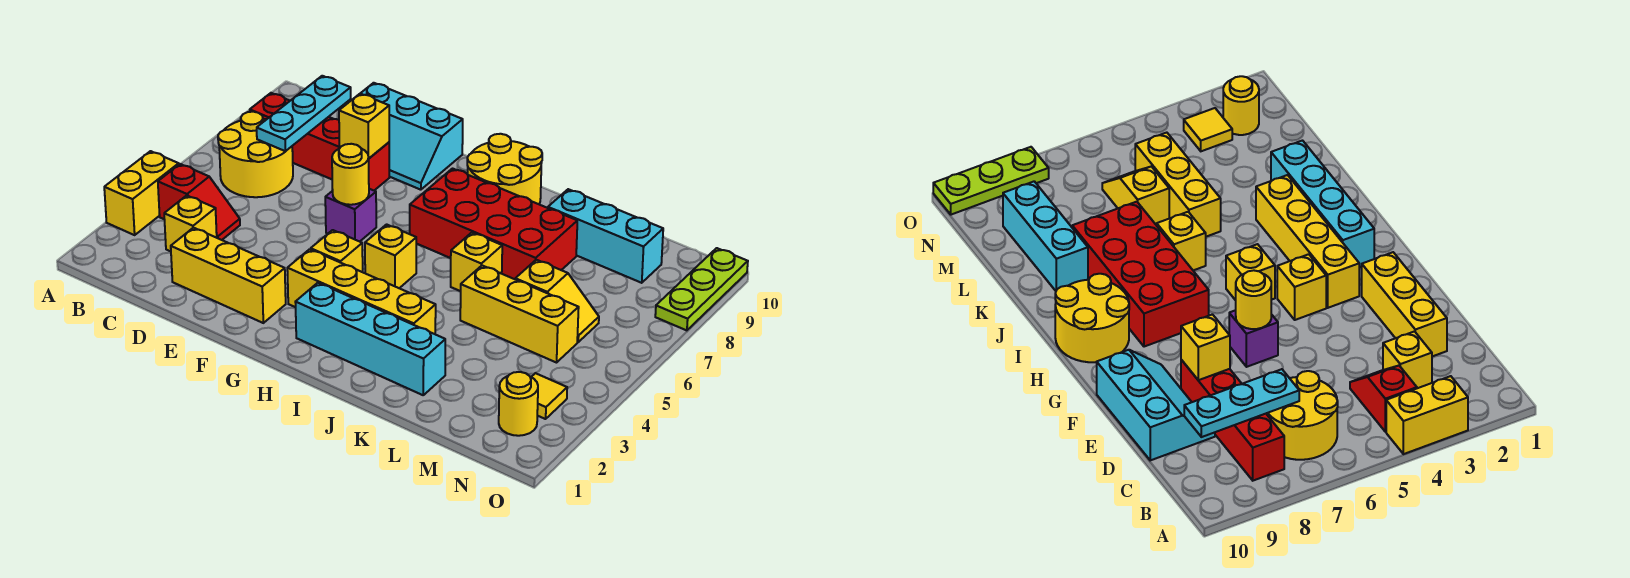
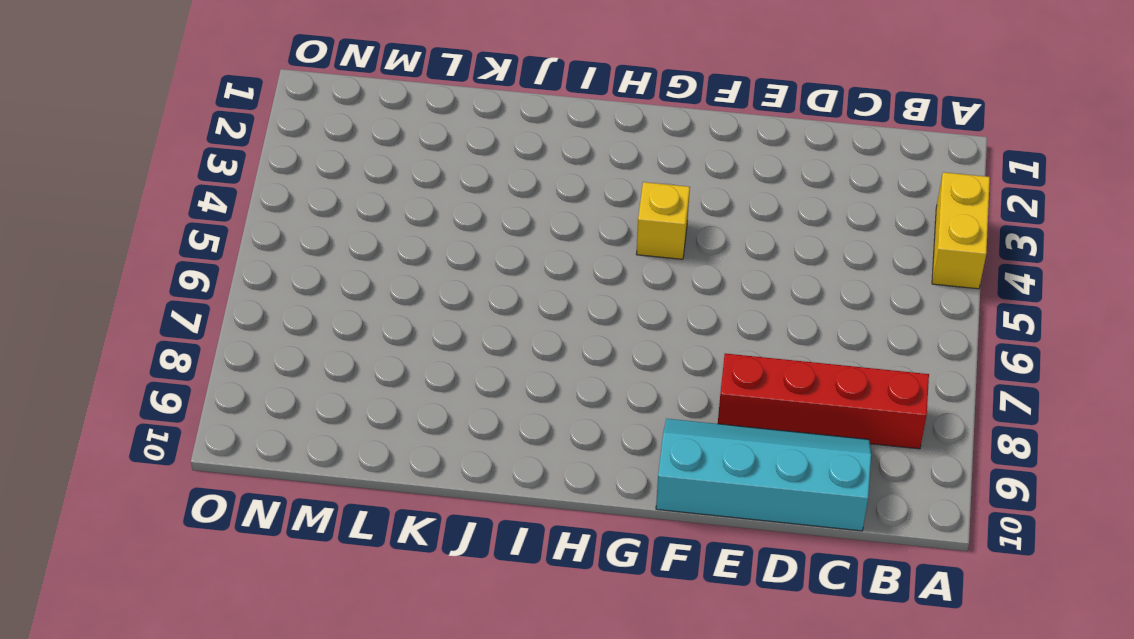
cyan slope C9:F10 level 1 top 10 -> cyan slope D9:F10 level 1 top 10
none -> red slope B4:C4 level 1 top B
none -> yellow round brick B6:C7 level 1
none -> yellow brick C3 level 1

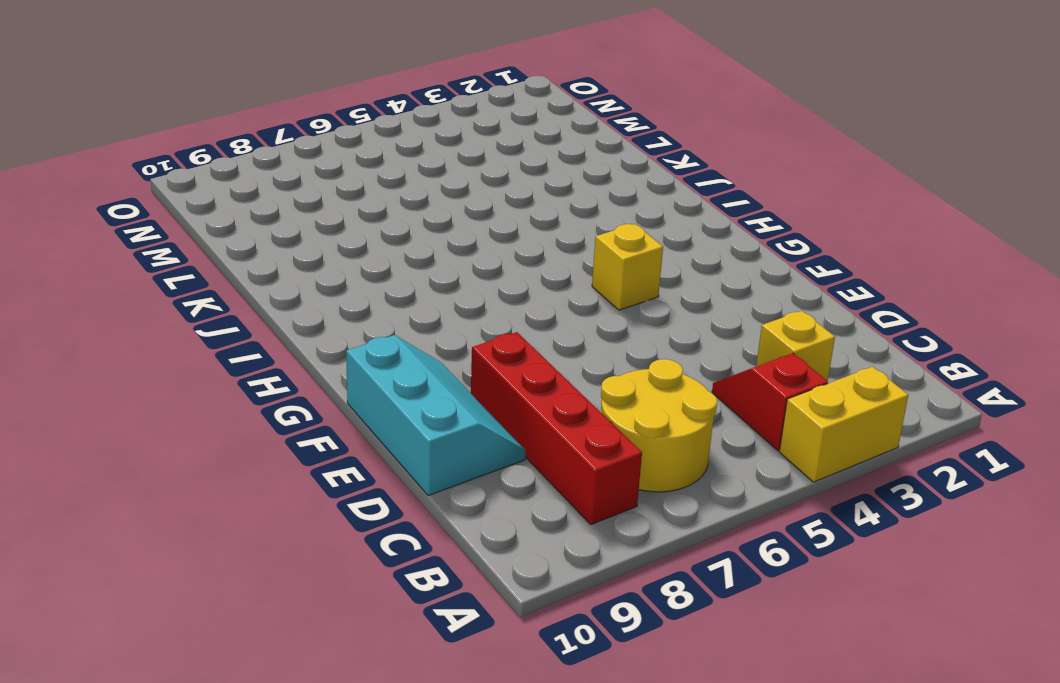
none -> yellow brick D2:F2 level 1
none -> purple brick F6 level 1
none -> yellow brick G3:J3 level 1

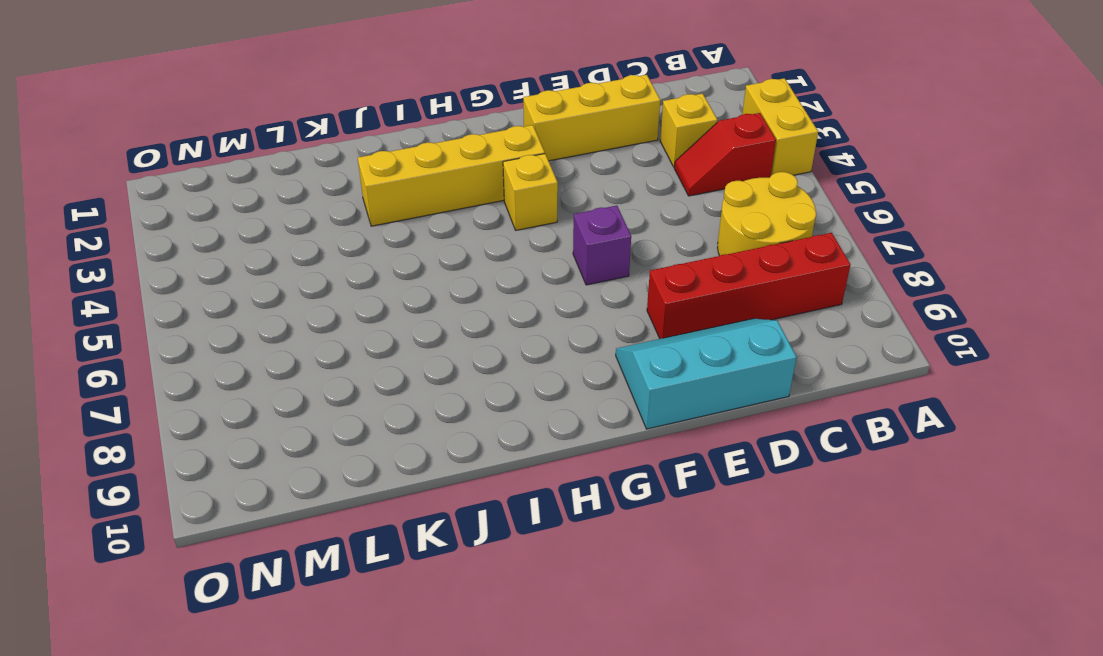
none -> cyan brick H2:K2 level 1
none -> yellow brick H5 level 1
none -> red brick H7:K8 level 1

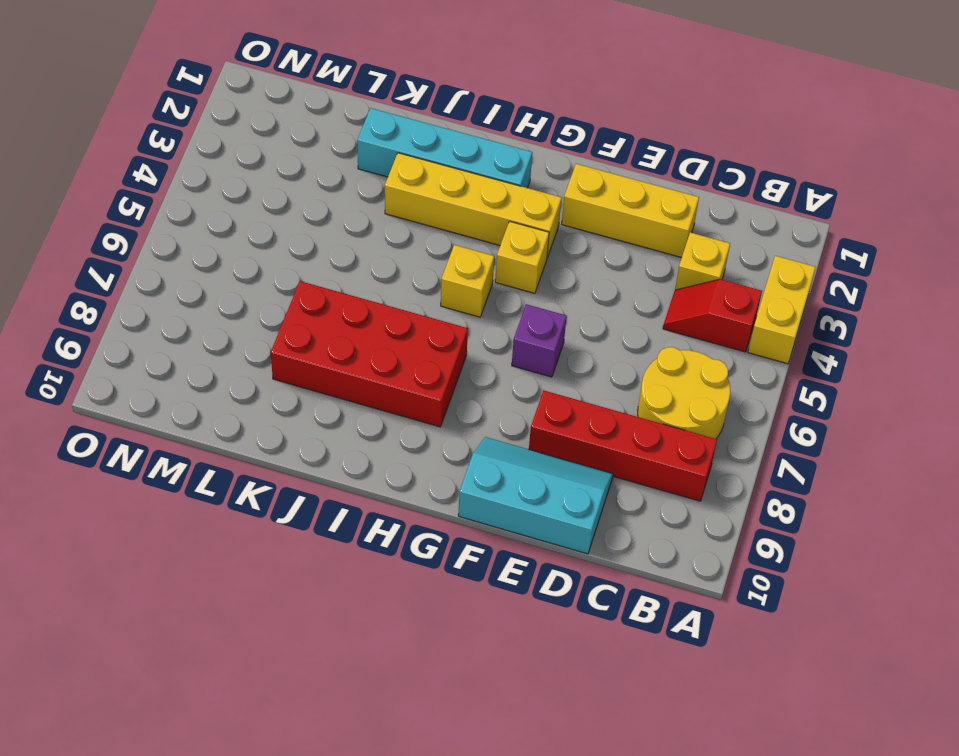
none -> yellow round brick H9:I10 level 1
none -> yellow brick J6 level 1
none -> yellow brick K5:M5 level 1

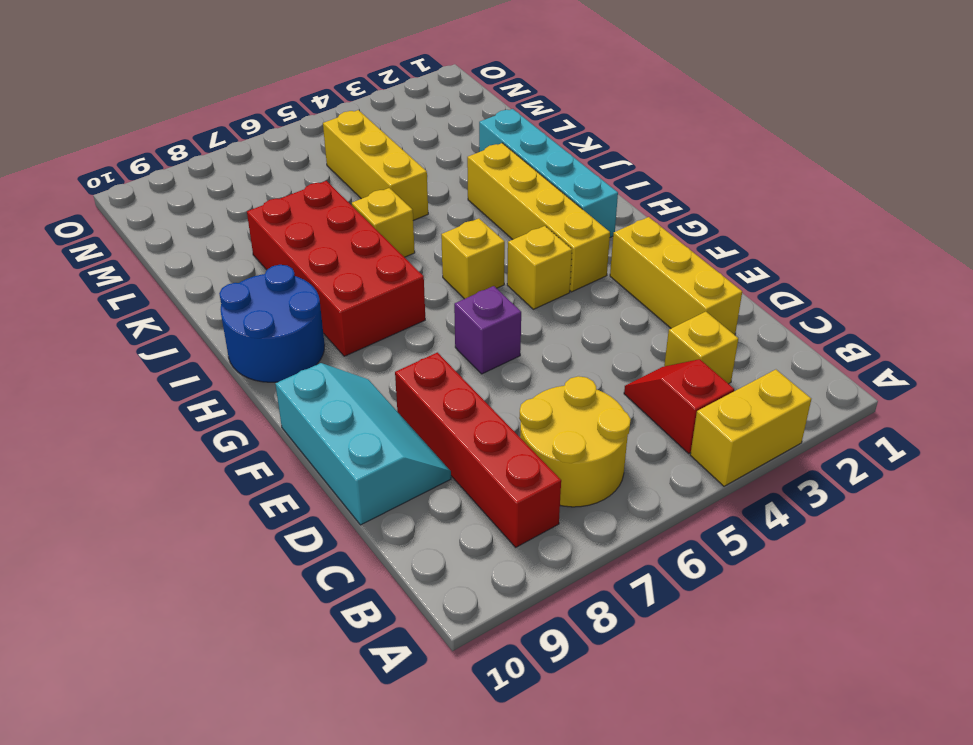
blue round brick H9:I10 level 1 -> yellow round brick H9:I10 level 1
none -> cyan brick K9:M9 level 1
none -> yellow slope L6:M6 level 1 top L
none -> yellow round brick N2 level 1

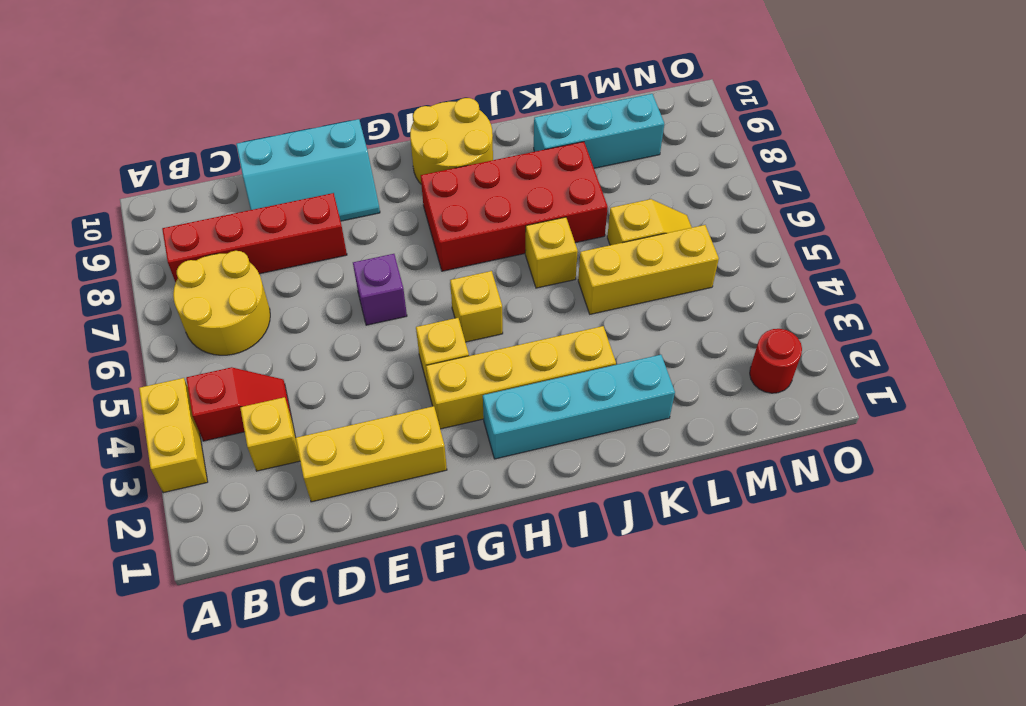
red round brick N2 level 1 -> yellow round brick N2 level 1
none -> yellow tile N3 level 1
none -> lime plate O8:O10 level 1
none -> cyan plate C7:C9 level 2

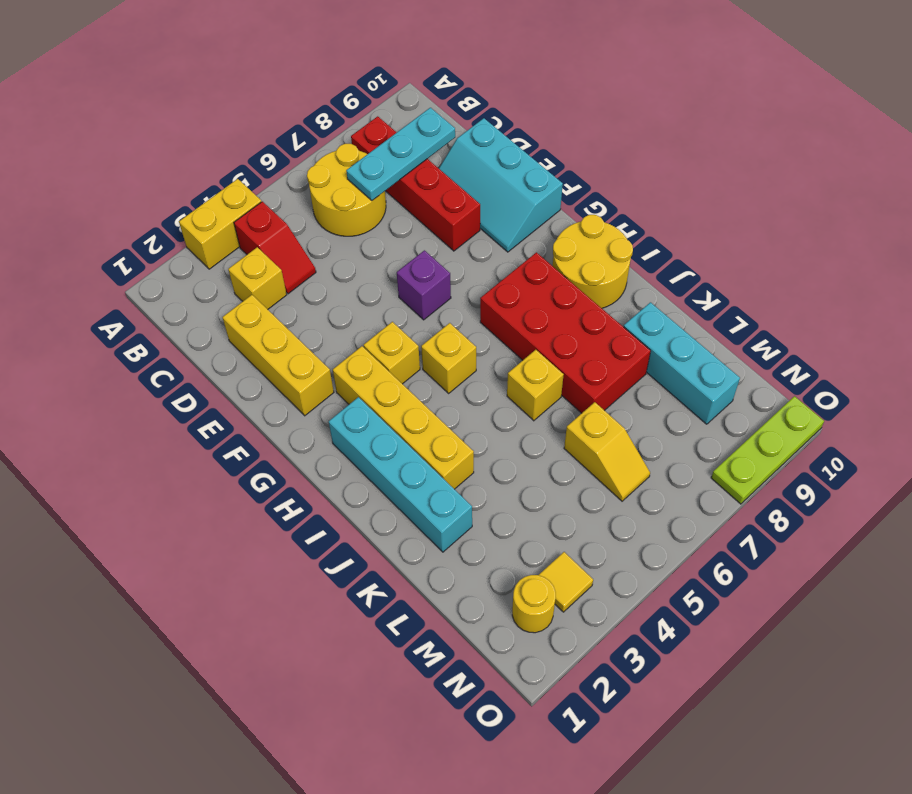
none -> yellow brick K5:M5 level 1
none -> yellow brick E8 level 2
none -> yellow round brick F6 level 2

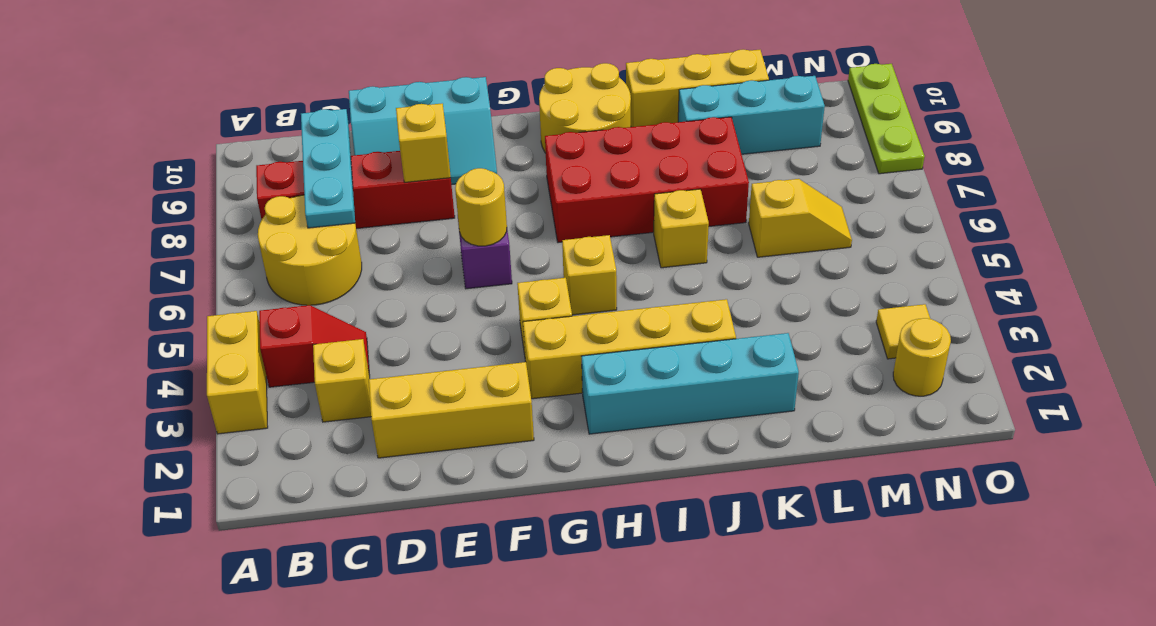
yellow brick J10:L10 level 1 -> yellow brick K5:M5 level 1

